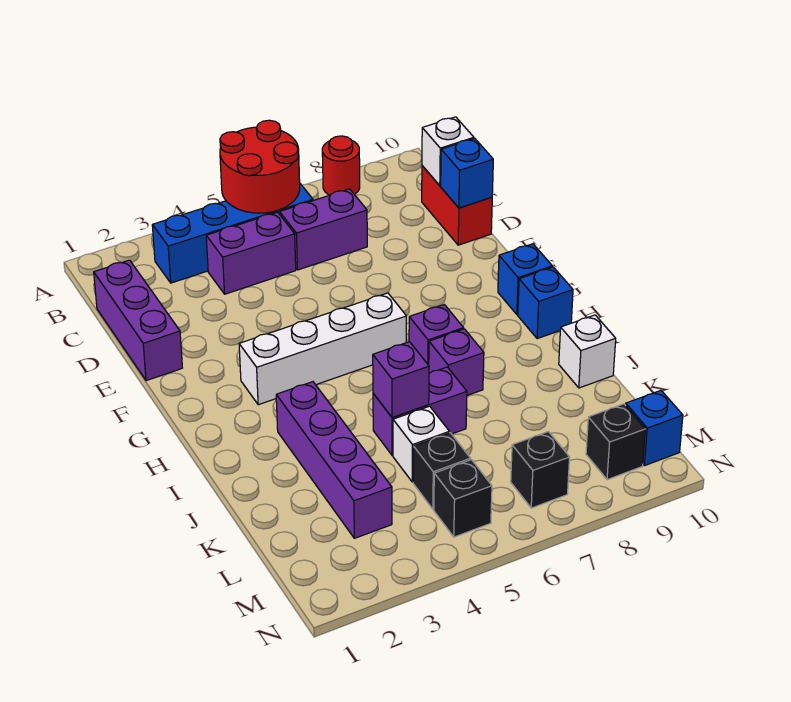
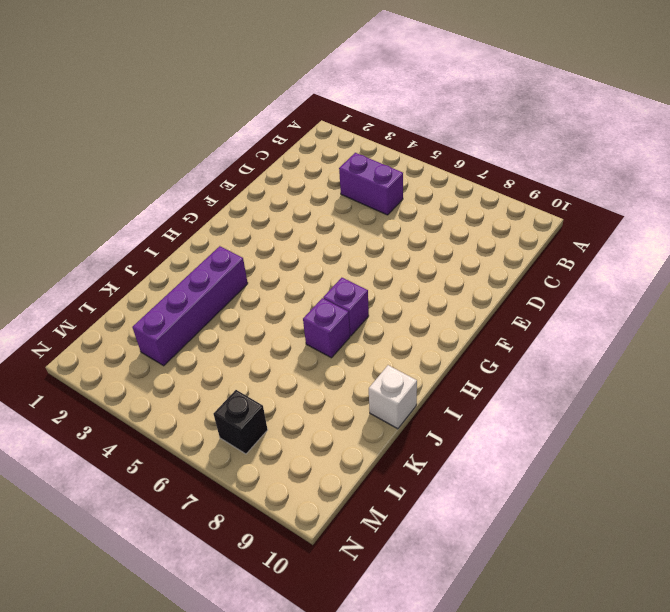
none -> red round brick A8 level 1
none -> blue brick B3:B6 level 1
none -> purple brick C1:E1 level 1

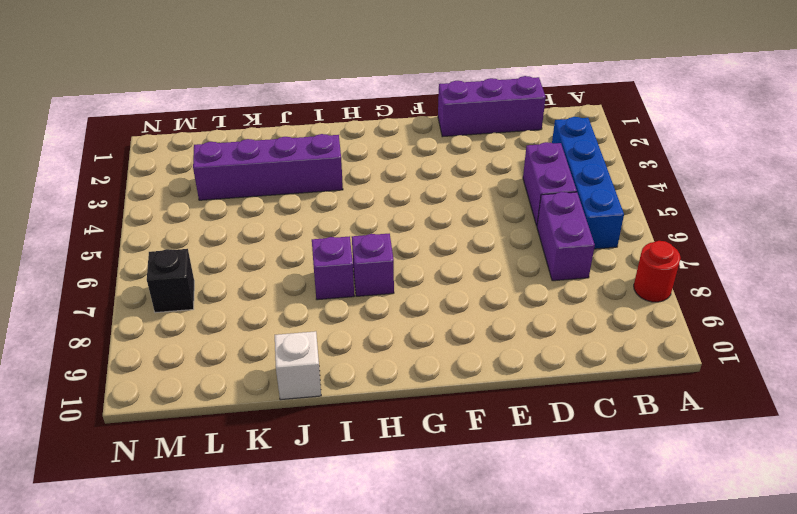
none -> red brick C10:D10 level 1
none -> white brick G3:G6 level 1
none -> blue brick G10 level 1

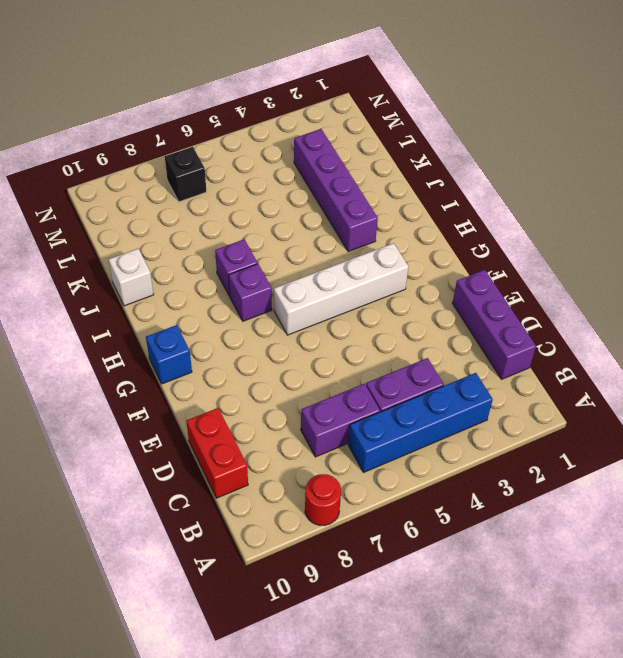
none -> blue brick H10 level 1
none -> purple brick J5:J6 level 1
none -> white brick K5 level 1

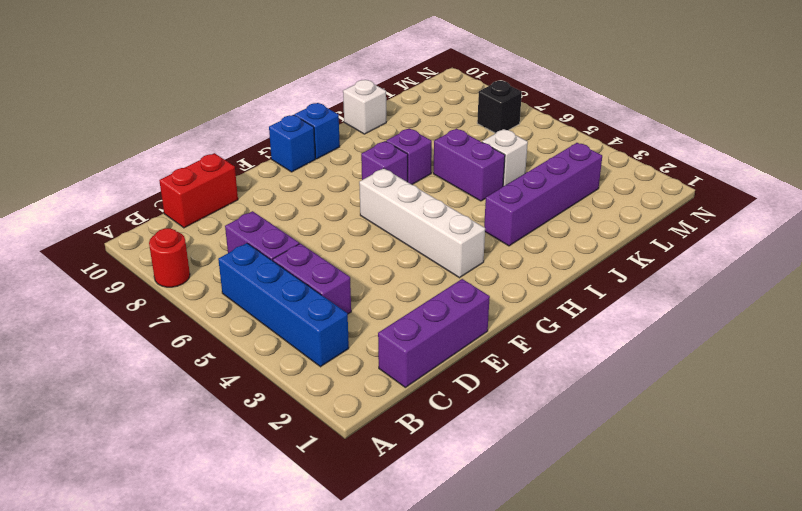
none -> black brick L5 level 1
none -> black brick M5 level 1
none -> black brick M9 level 1

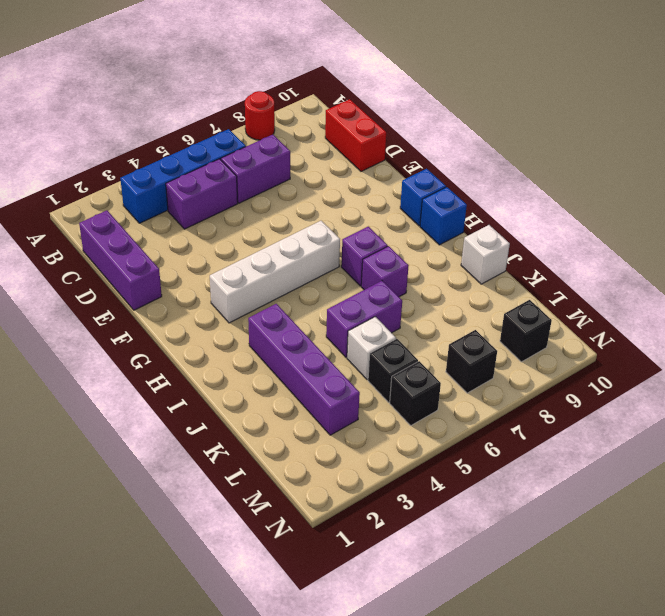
none -> blue brick M10 level 1
none -> red round brick A5:B6 level 2
none -> white brick C10 level 2

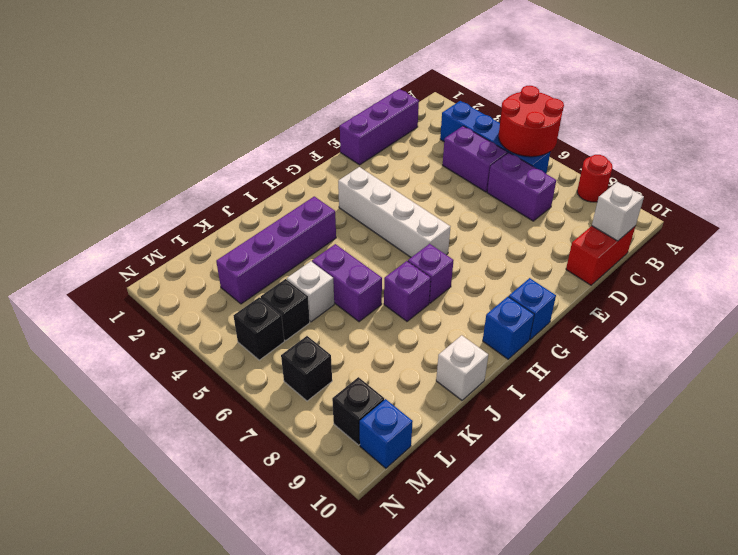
none -> blue brick D10 level 2
none -> purple brick J5 level 2

